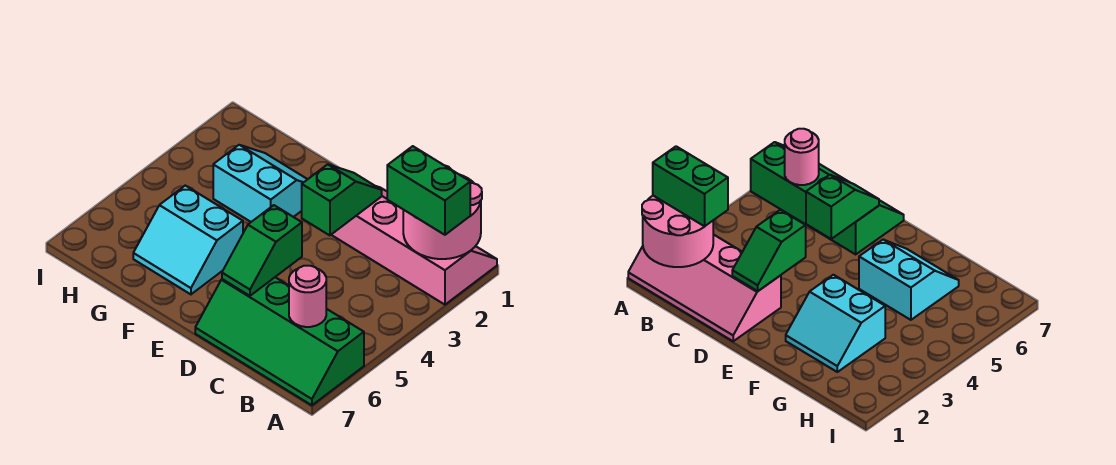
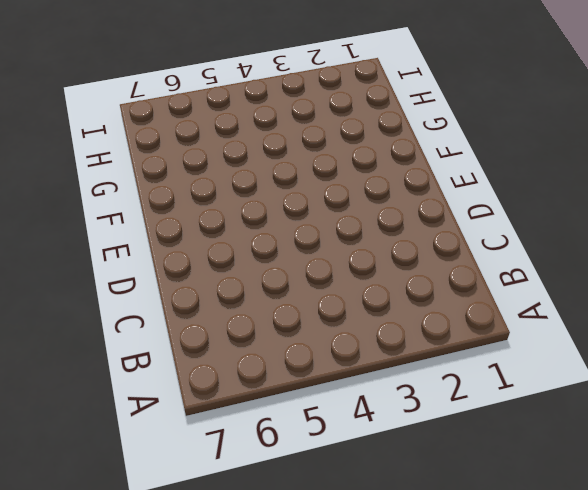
none -> pink slope A1:D2 level 1 top 2
none -> green slope A6:D7 level 1 top 6

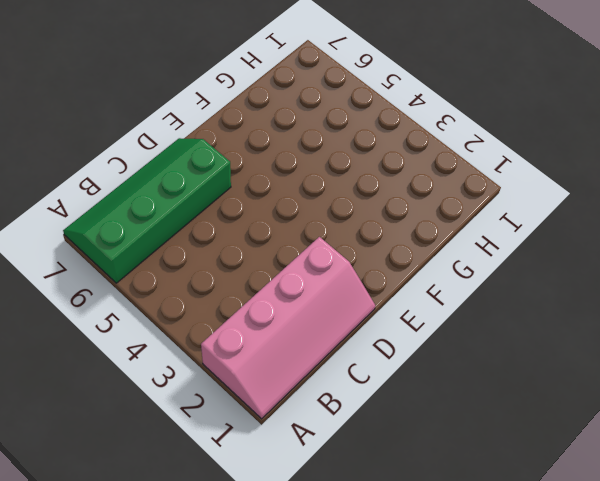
none -> cyan slope F2:G3 level 1 top 3
none -> cyan slope F5:G6 level 1 top 5

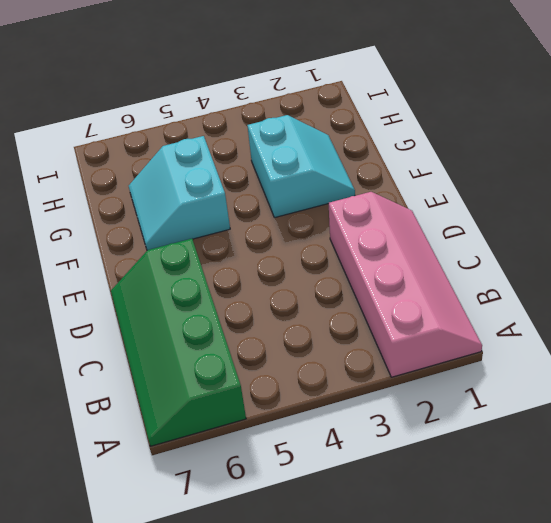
none -> pink round brick A1:B2 level 2
none -> pink round brick B6 level 2

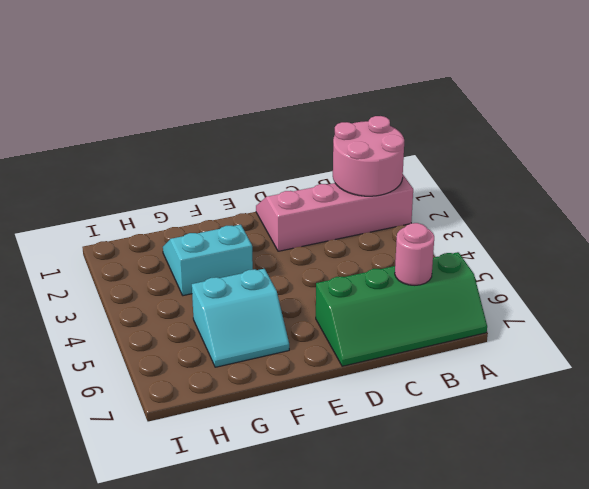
none -> green slope D2:D3 level 2 top 3
none -> green slope D5:D6 level 2 top 5

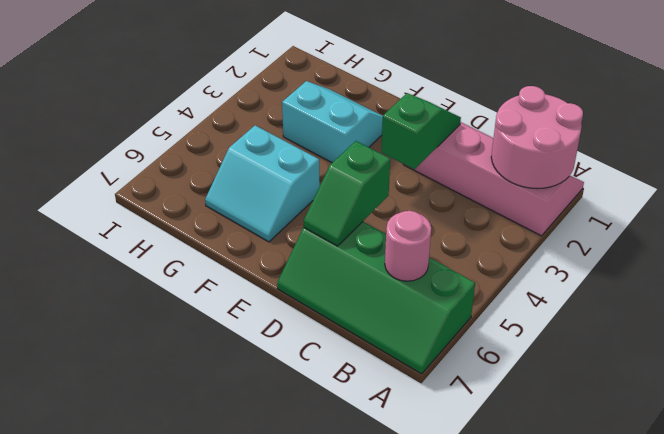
none -> green brick A2:B2 level 3

